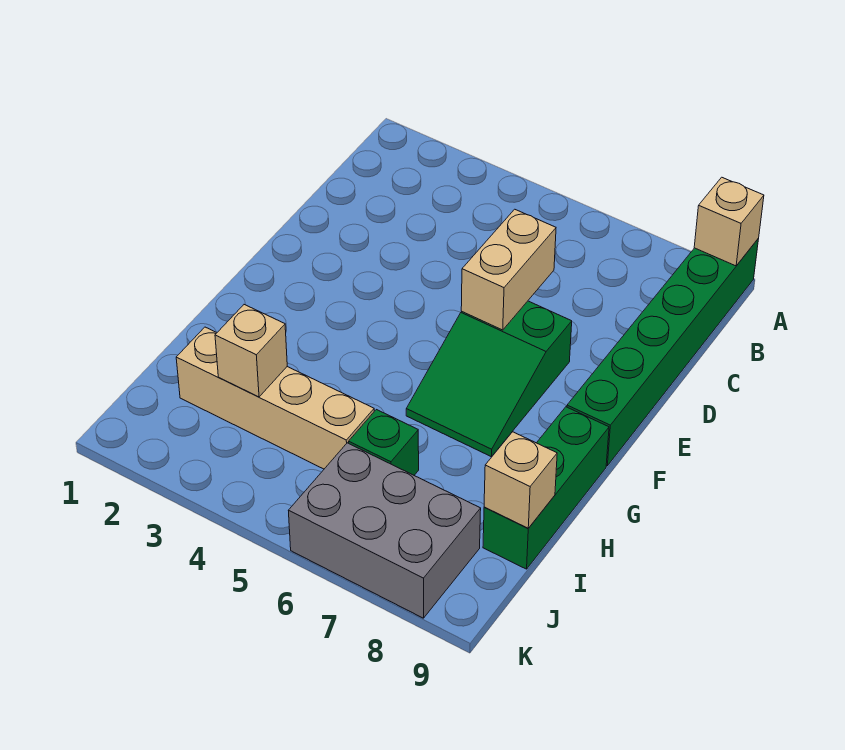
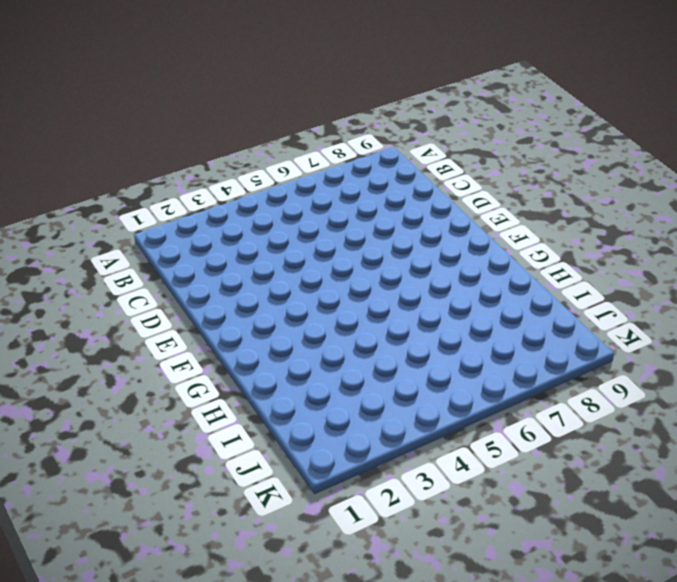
none -> green brick A9:F9 level 1
none -> green slope E6:G7 level 1 top E

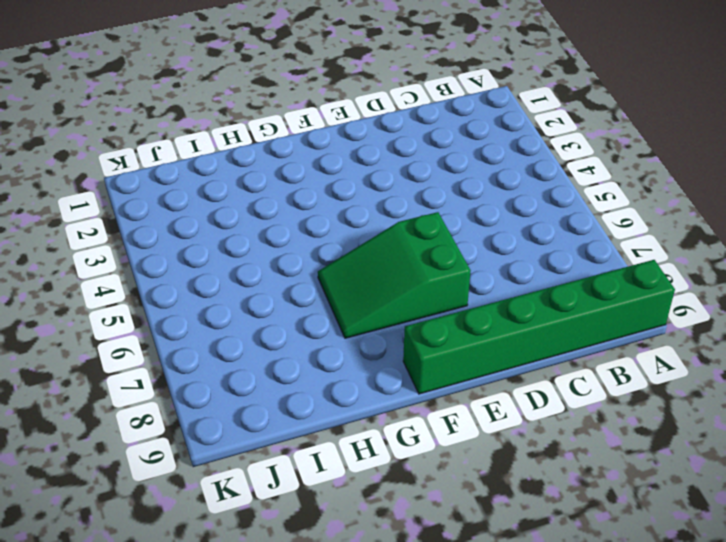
none -> green brick G9:I9 level 1
none -> tan brick I2:I5 level 1

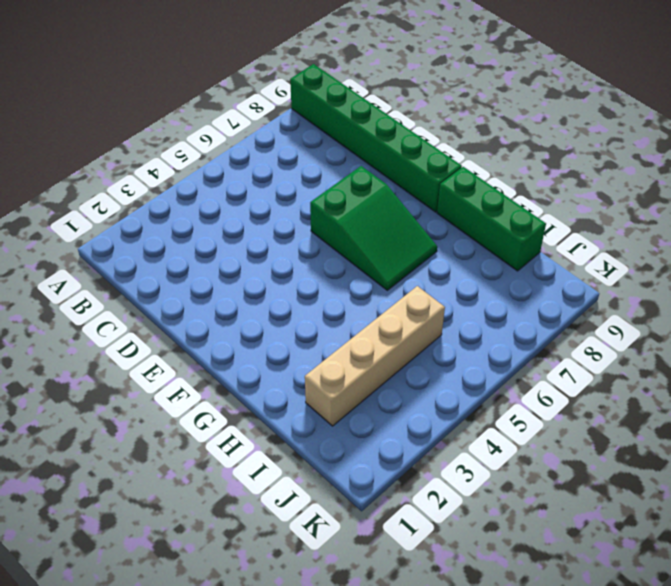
none -> green brick I6 level 1
none -> grey brick J6:K8 level 1

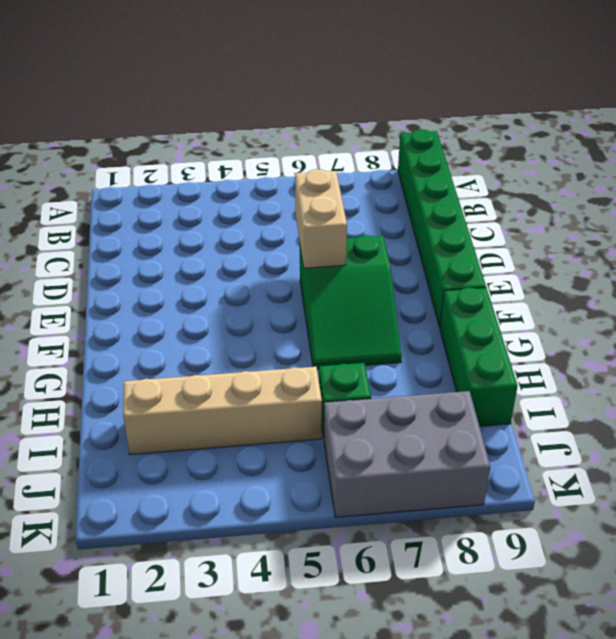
none -> tan brick A9 level 2
none -> tan brick I3 level 2

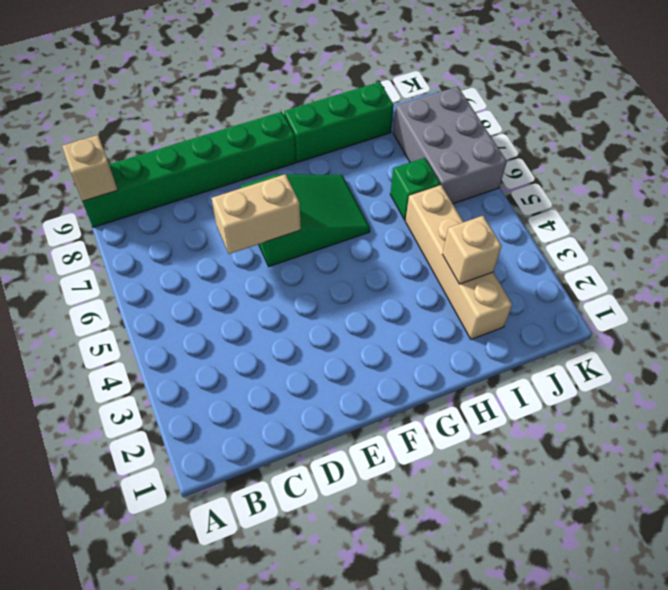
none -> tan brick I9 level 2

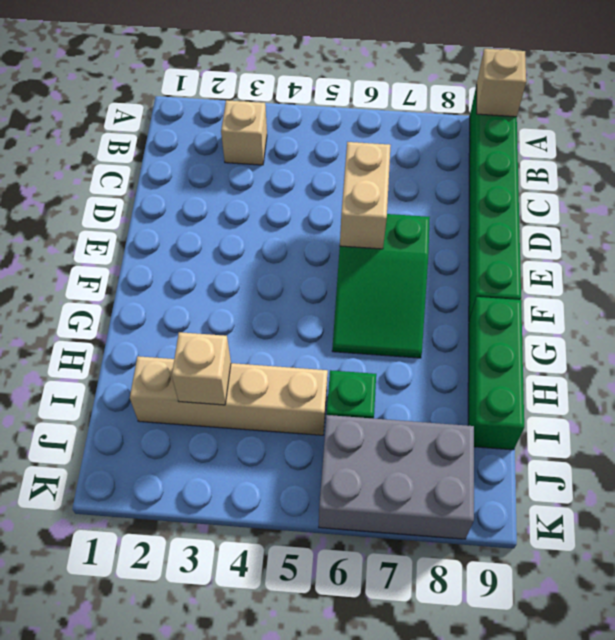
tan brick B3 level 1 -> tan brick I9 level 2

